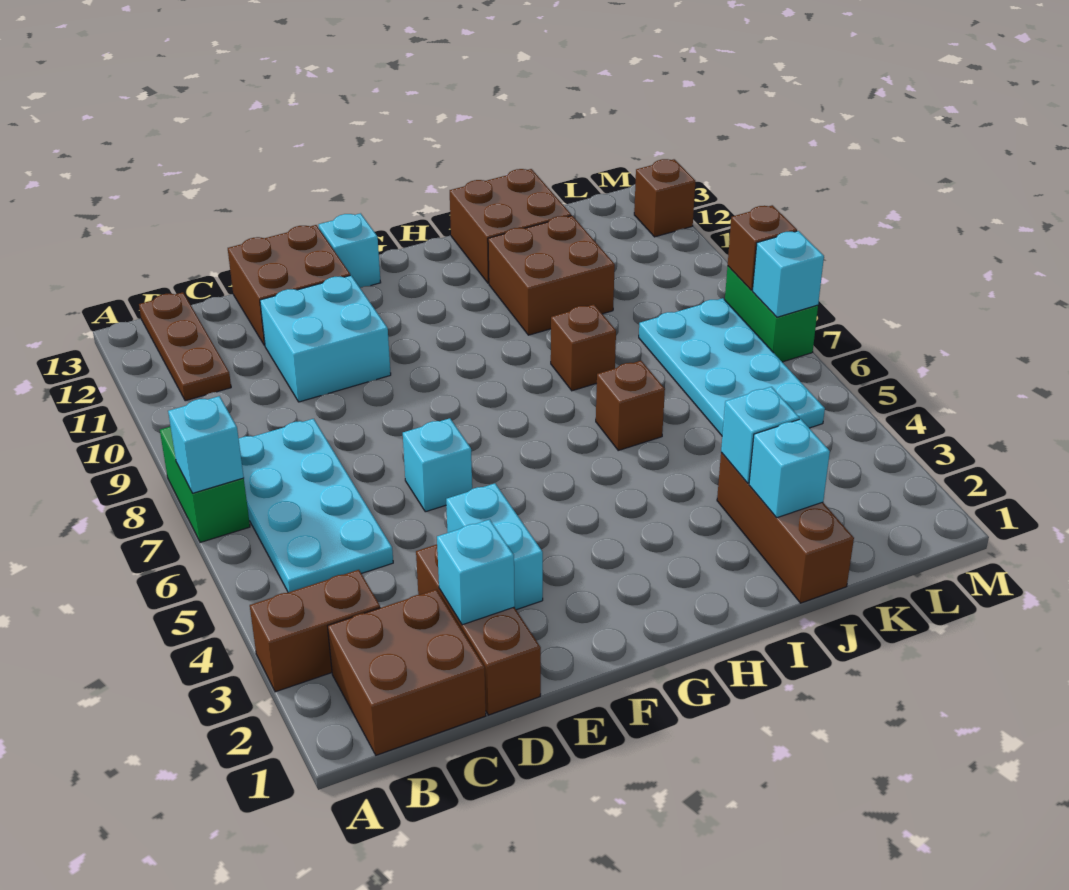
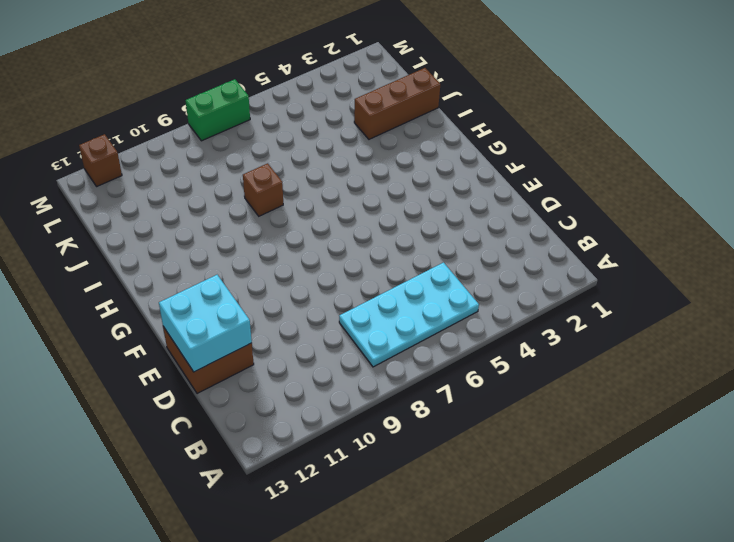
cyan brick D12:E13 level 2 -> cyan brick D10:E11 level 1
none -> brown brick A3:B3 level 1
none -> green brick A7:A8 level 1
none -> brown brick B1:C2 level 1

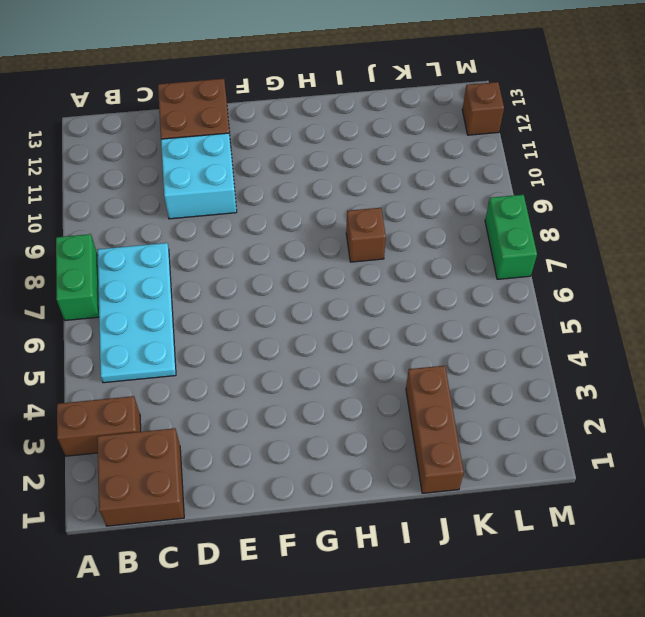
none -> brown plate B11:B13 level 1
none -> brown brick D1:D3 level 1
none -> cyan brick E3:E4 level 1

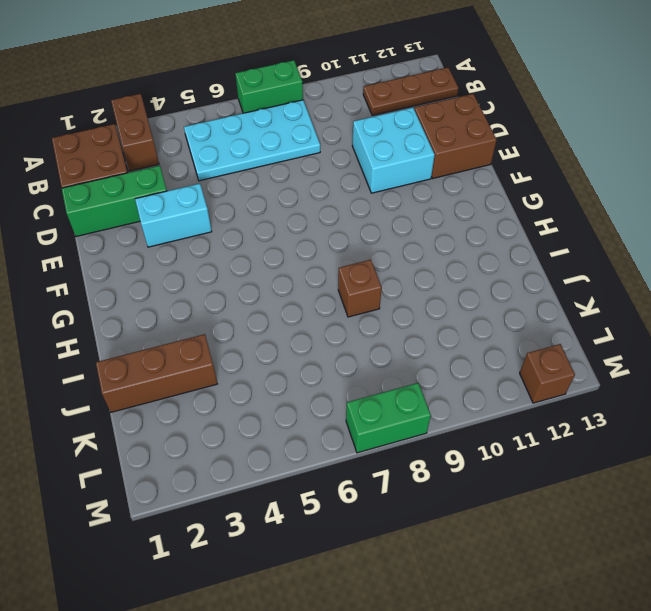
green brick D1:D3 level 1 -> brown brick D1:D3 level 1
none -> cyan brick E6 level 1
none -> cyan brick F13 level 1
none -> brown brick I6 level 1

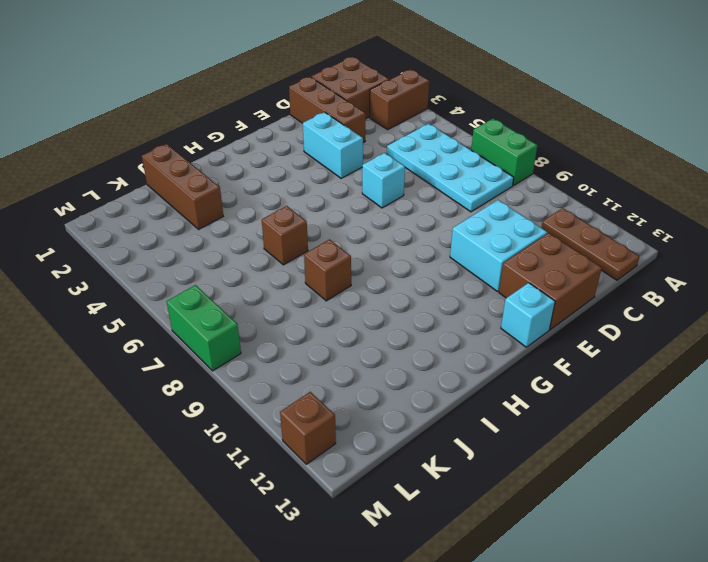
none -> brown brick I10:J11 level 1
none -> brown brick I12:J13 level 1
none -> cyan plate K5:L8 level 1

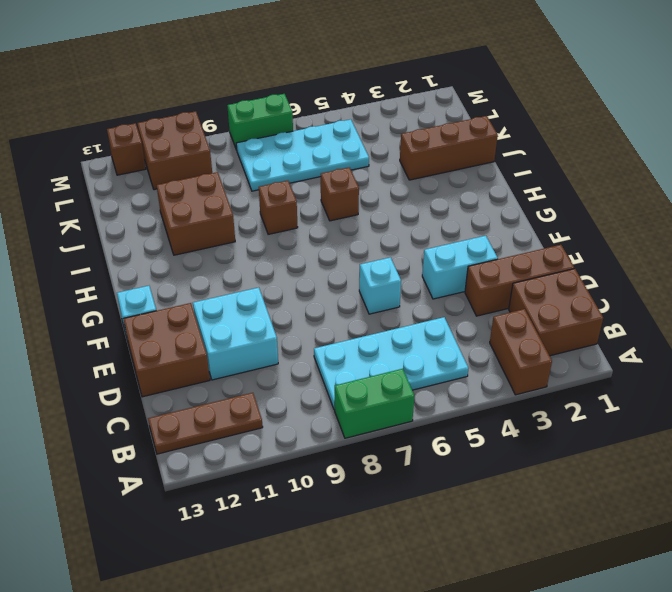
brown brick L10:M11 level 1 -> brown brick I12:J13 level 1
none -> cyan brick A7 level 2
none -> cyan brick D2 level 2
none -> cyan brick J2 level 2

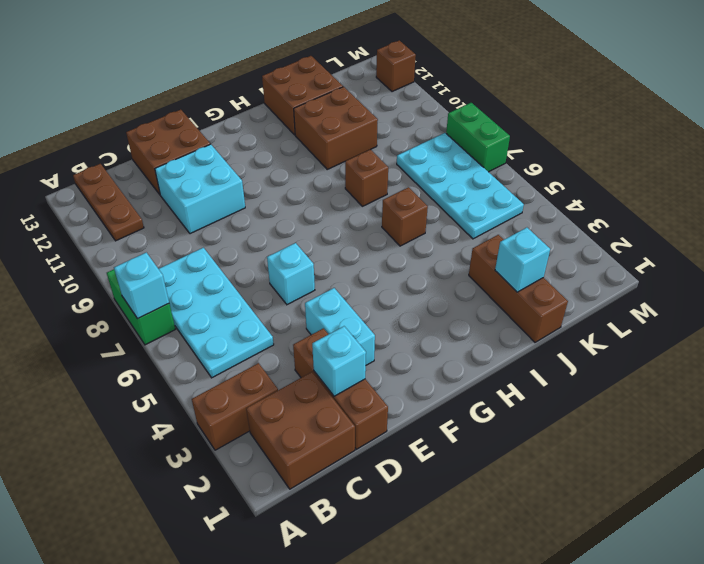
none -> cyan brick F13 level 1
none -> cyan brick J3 level 2
none -> cyan brick M7 level 2

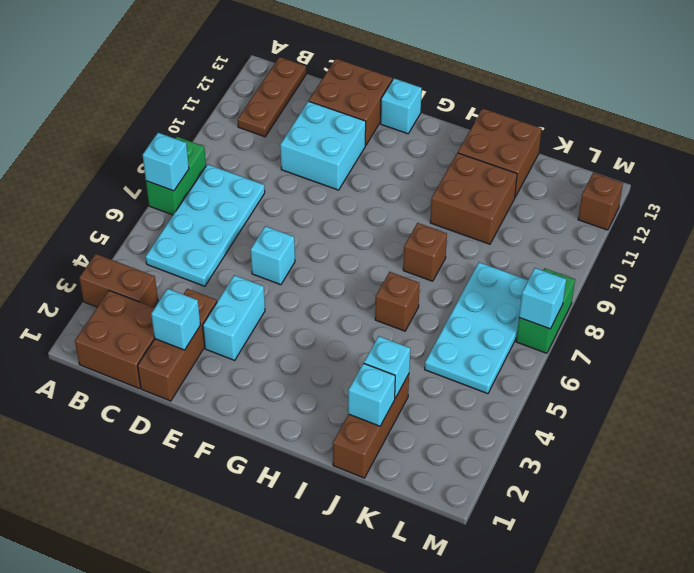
none -> brown brick M8 level 2

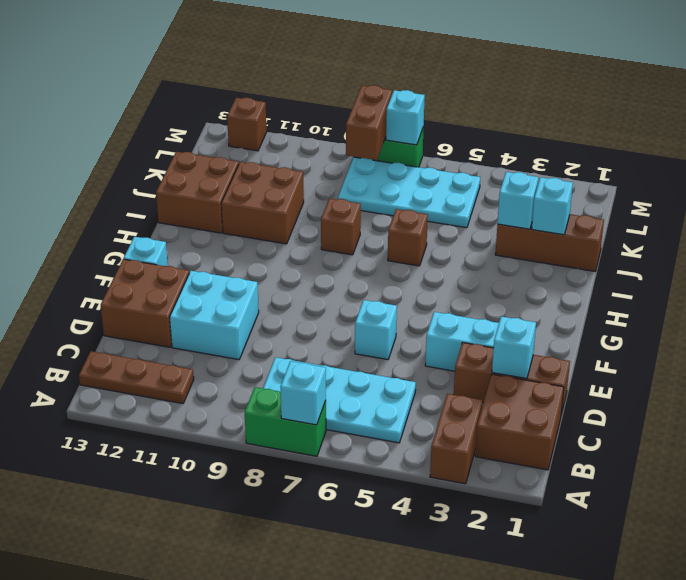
brown brick L8:M8 level 2 -> brown brick M8 level 2

